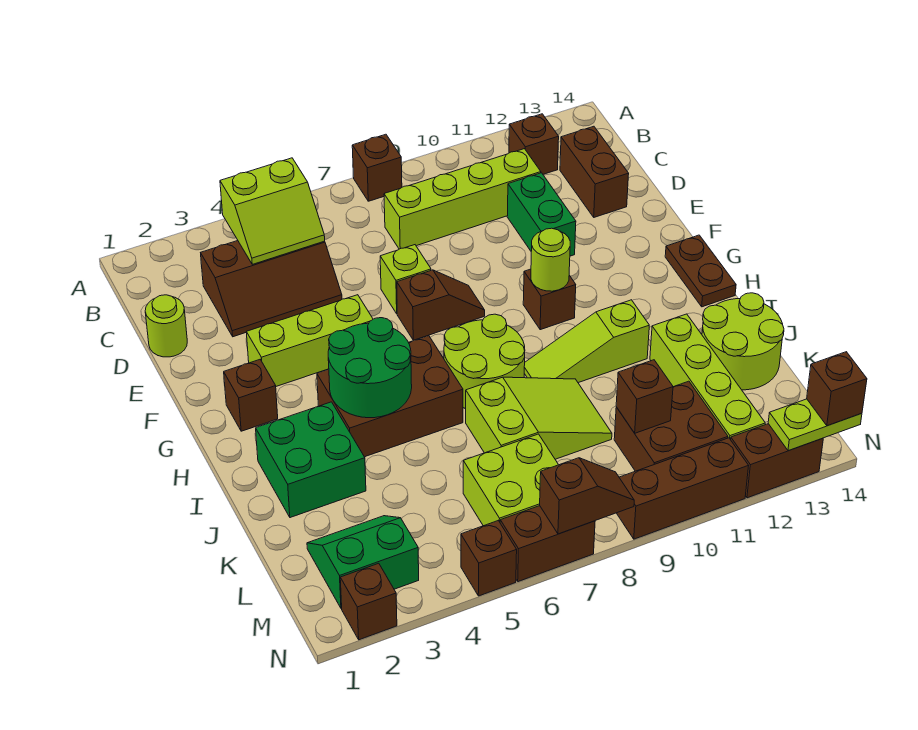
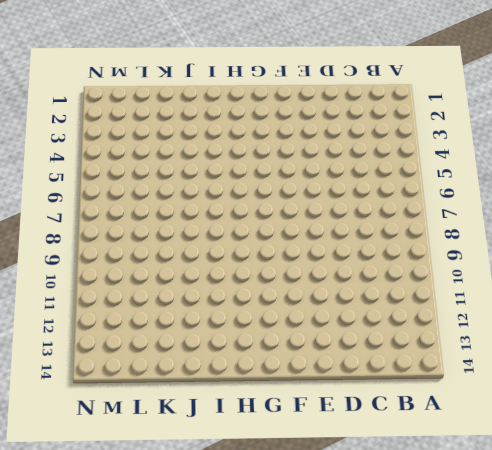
none -> brown brick A8 level 1
none -> brown brick B12 level 1
none -> brown slope C3:D5 level 1 top C
none -> lime brick C8:C11 level 1

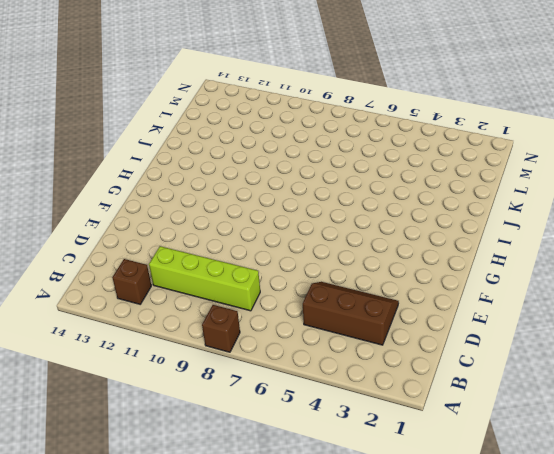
none -> brown brick C13:D13 level 1
none -> lime round brick D1 level 1
none -> green brick D11:E11 level 1
none -> lime brick E7 level 1

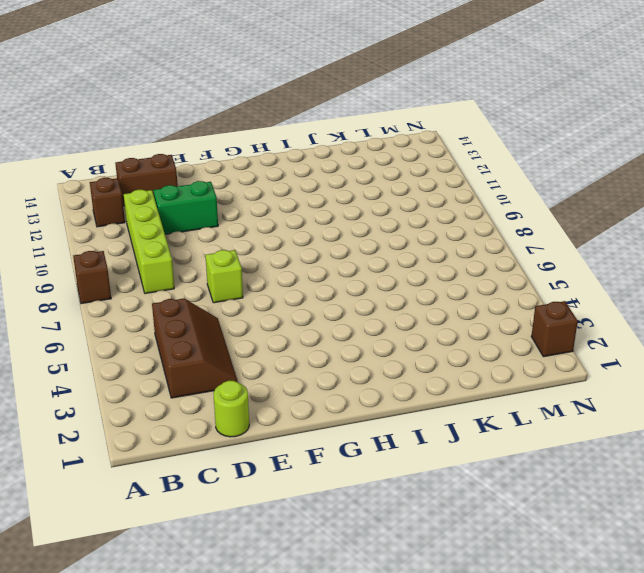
none -> lime brick F3:F5 level 1
none -> brown slope F7:F8 level 1 top 7
none -> brown brick G2 level 1
none -> brown brick G10 level 1

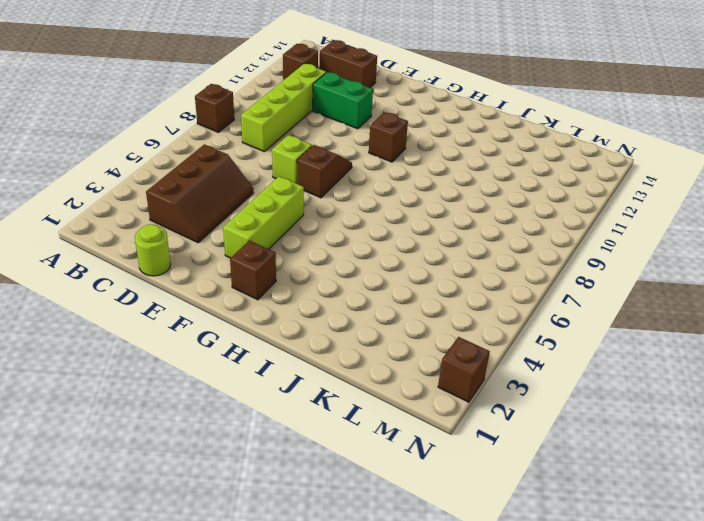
none -> brown plate G14:H14 level 1
none -> brown brick H4:I6 level 1
none -> lime round brick H7:I8 level 1
none -> green brick I2:J3 level 1

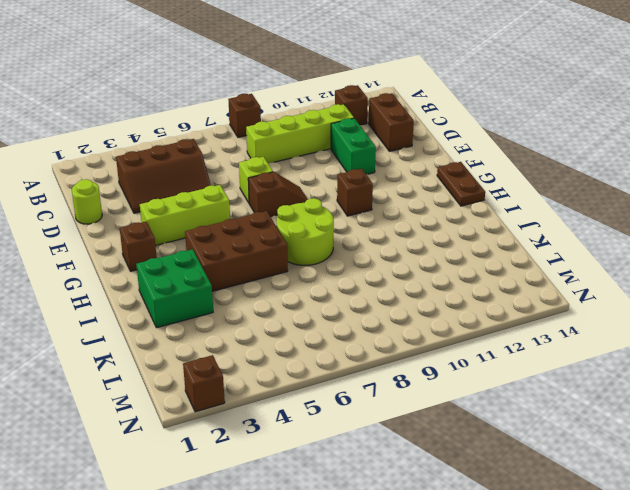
none -> lime slope I9:I11 level 1 top 11
none -> lime slope J7:K9 level 1 top 7
none -> lime brick J12:M12 level 1
none -> lime round brick J13:K14 level 1

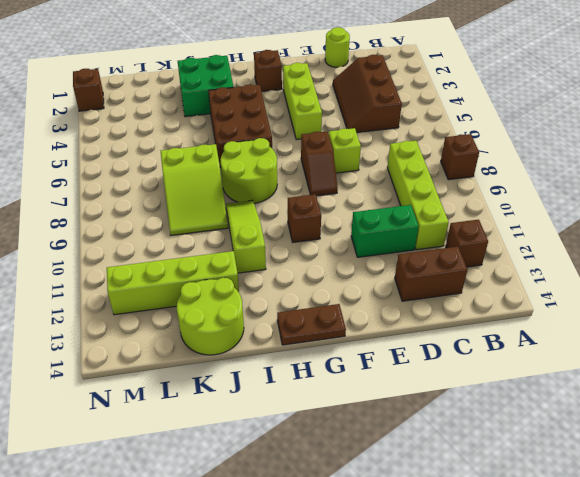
none -> green slope L2:M3 level 1 top M
none -> lime brick L6:M7 level 1
none -> brown brick L10:M11 level 1
none -> brown brick N5 level 1

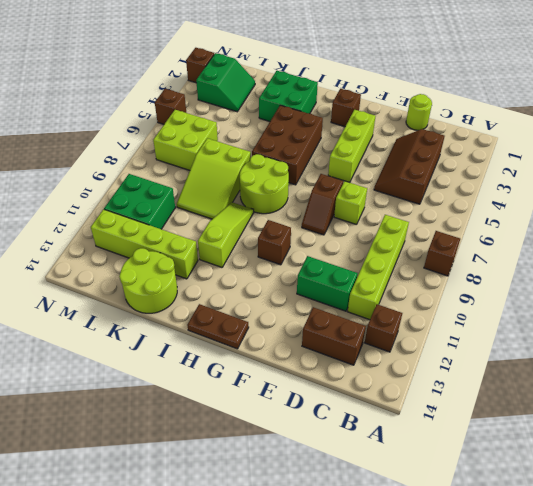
green brick L10:M11 level 1 -> brown brick L10:M11 level 1
none -> brown brick N6:N7 level 1
none -> brown brick N9:N11 level 1
none -> brown brick N12:N13 level 1
none -> lime slope B4:C5 level 2 top B

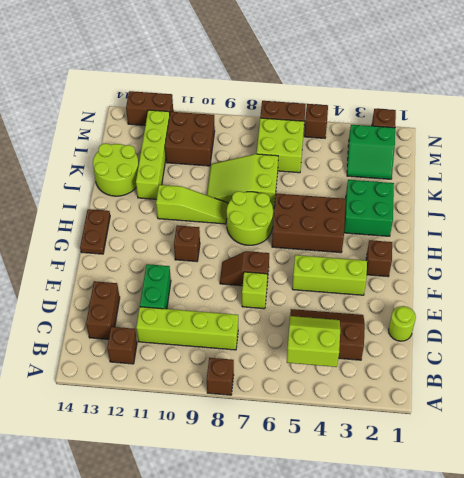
none -> brown brick N9:N11 level 1
none -> lime round brick G10 level 2
none -> green round brick H4:I5 level 2
none -> brown brick L10 level 2

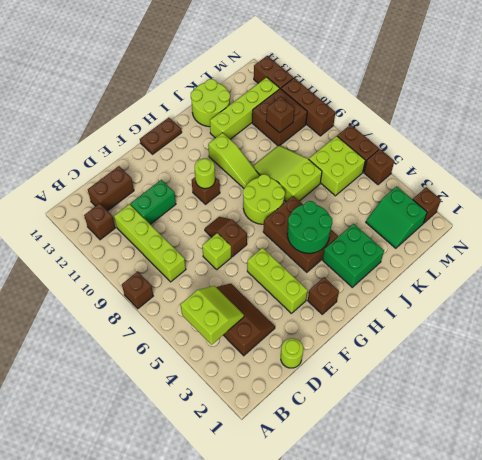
none -> brown slope N7:N8 level 2 top 7
none -> lime plate N13:N14 level 2
none -> brown brick N14 level 3

